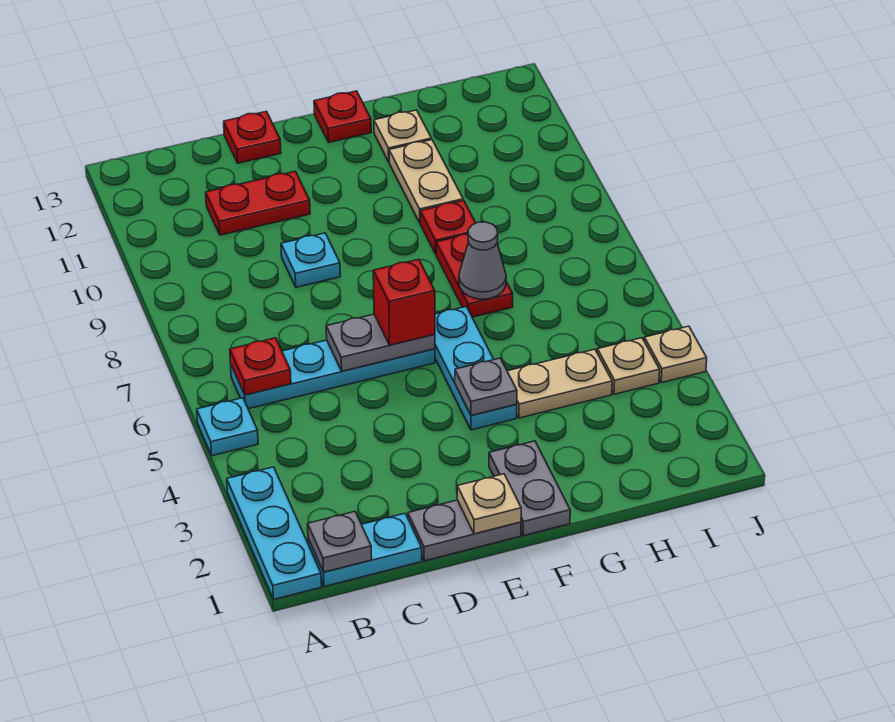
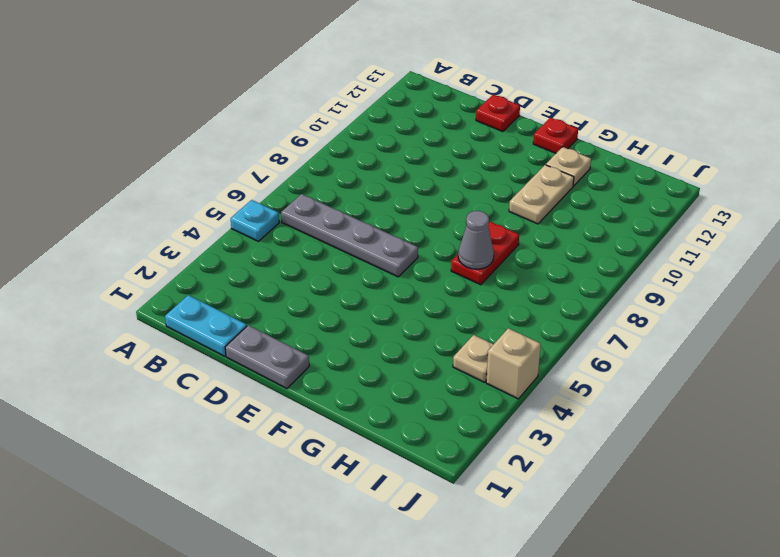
grey plate B6:E6 level 1 -> cyan plate B6:E6 level 1
tan brick J4 level 1 -> tan plate J4 level 1
none -> cyan plate A1:A3 level 1
none -> red plate C11:D11 level 1
none -> cyan plate D9 level 1

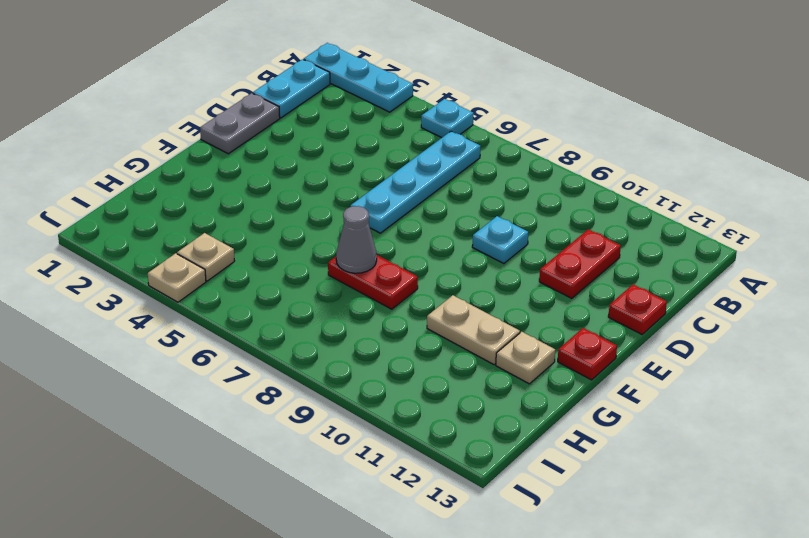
none -> grey plate F1:F2 level 1
none -> cyan plate F4:F6 level 1
none -> tan plate G4:H4 level 1

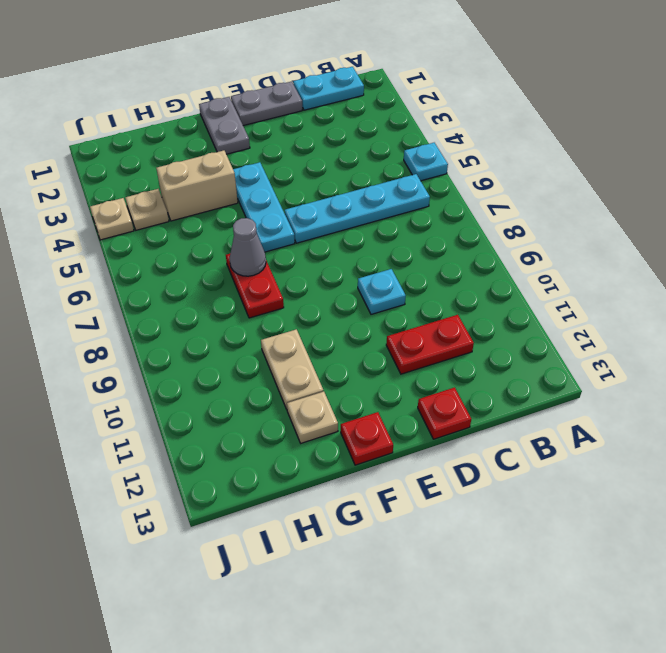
tan brick G4:H4 level 1 -> tan plate G4:H4 level 1
none -> cyan plate A1:A3 level 1
none -> red plate G9 level 1
none -> grey plate B1 level 2

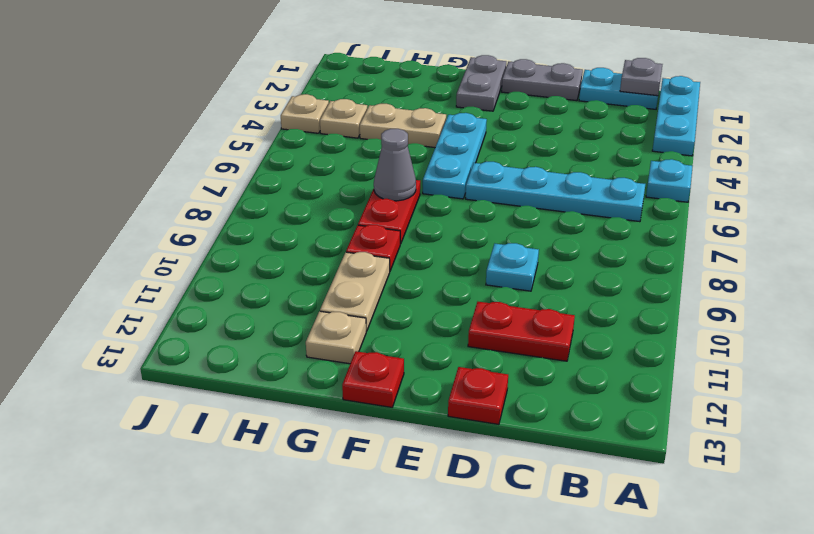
none -> red plate B6 level 2
none -> grey plate D6:E6 level 2
none -> tan plate E1 level 2

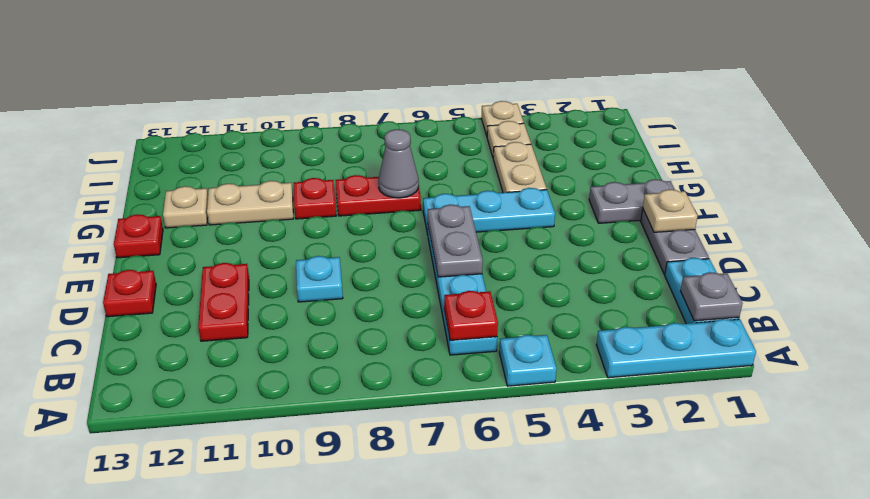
none -> grey plate F4 level 2
none -> red brick E6 level 3

